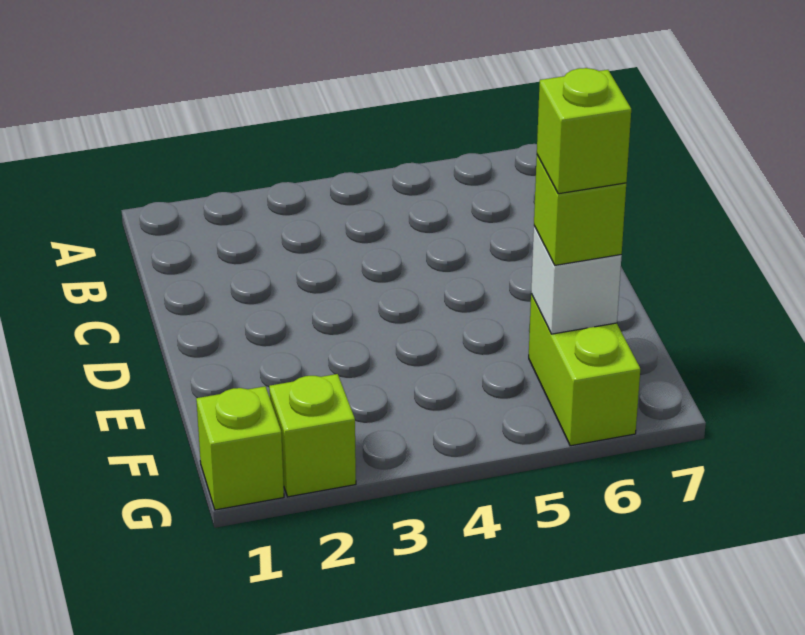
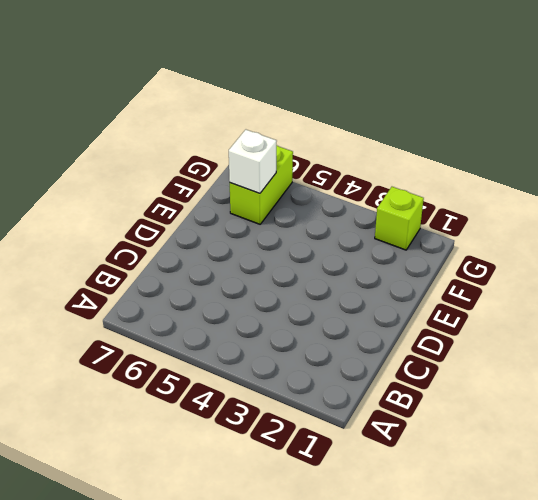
none -> lime brick G1 level 1
none -> lime brick F6 level 3

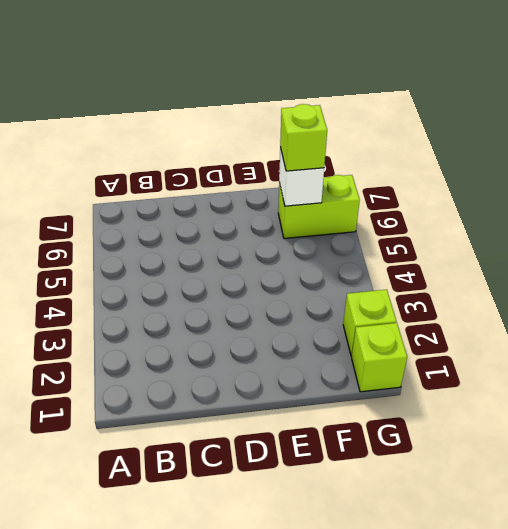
none -> lime brick F6 level 4

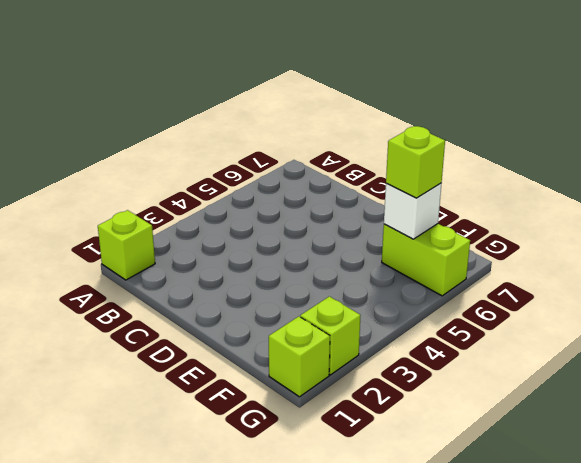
lime brick A1 level 1 -> lime brick F6 level 4

